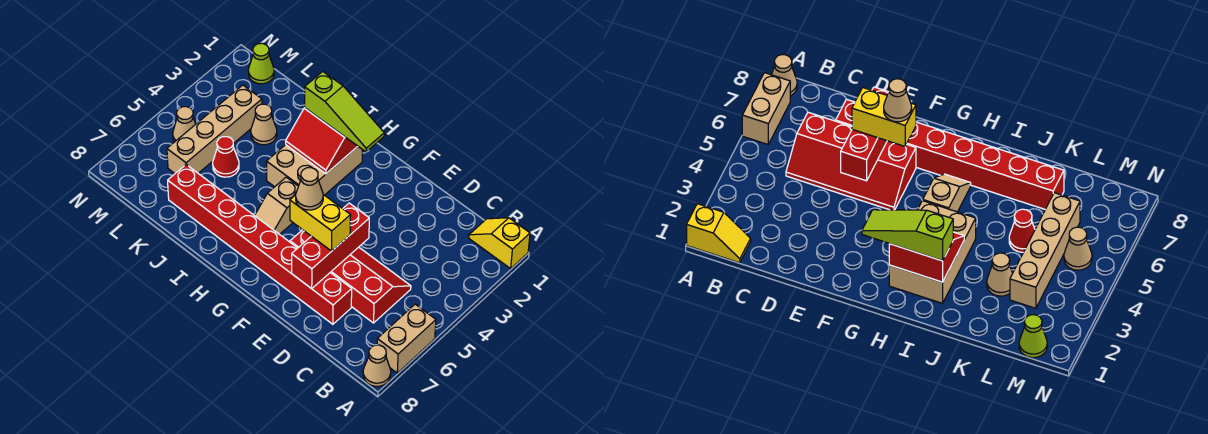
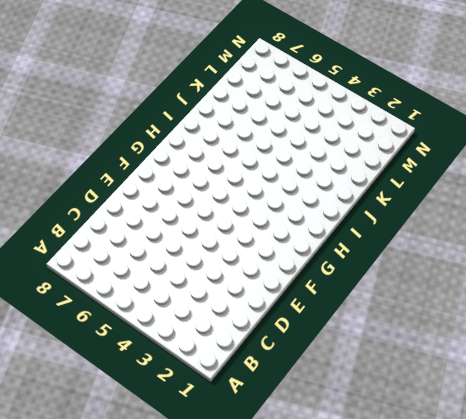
none -> yellow slope A1:B1 level 1 top A
none -> tan brick A6:A7 level 1
none -> tan cone A8 level 1

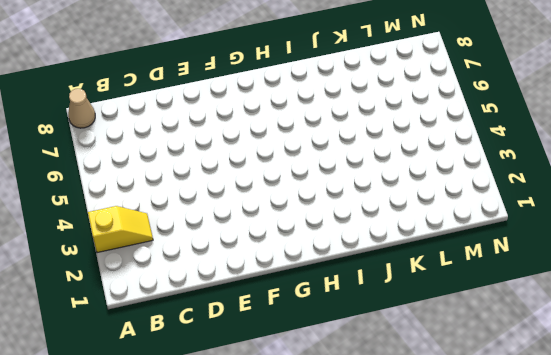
yellow slope A3:B3 level 1 top A -> yellow slope A1:B1 level 1 top A
none -> tan brick A6:A7 level 1
none -> red slope C5:F6 level 1 top 6
none -> red brick D7:K7 level 1

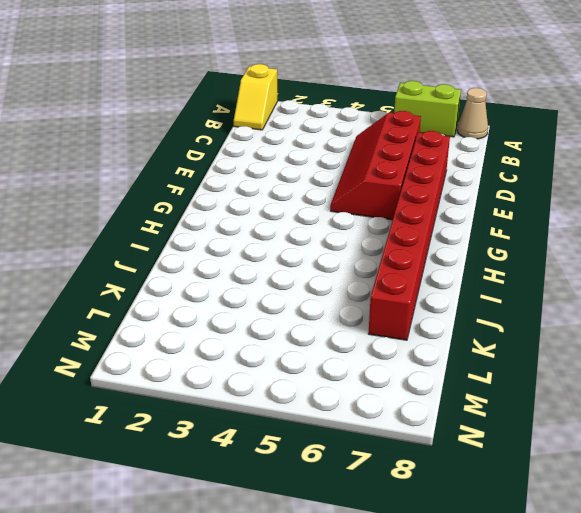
lime brick A6:A7 level 1 -> tan brick A6:A7 level 1
none -> tan brick H2:I4 level 1
none -> tan slope H5:H6 level 1 top 5
none -> tan cone K3 level 1

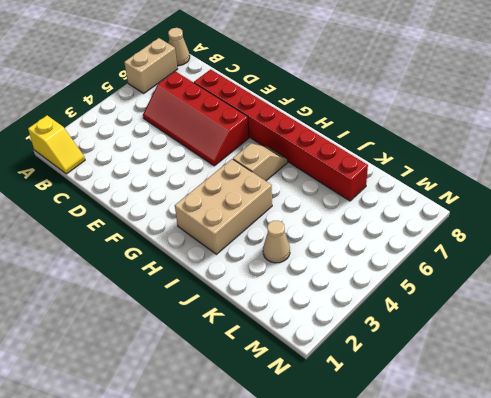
none -> red cone K5 level 1
none -> tan brick L3:L6 level 1
none -> lime cone M1 level 1

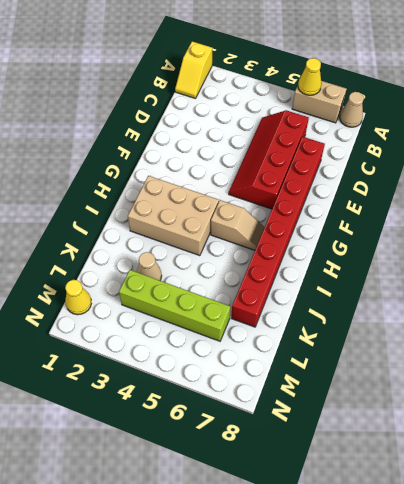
yellow cone A6 level 2 -> none
lime brick L3:L6 level 1 -> tan brick L3:L6 level 1
yellow cone M1 level 1 -> lime cone M1 level 1
none -> red cone K5 level 1
none -> tan cone M5 level 1
none -> red brick E5:E7 level 2

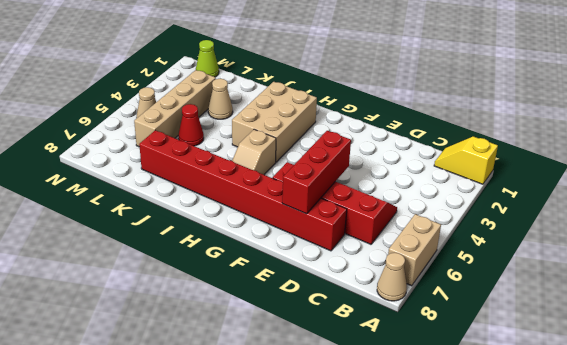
none -> red slope H2:I3 level 2 top 2
none -> yellow brick E6:F6 level 3
none -> lime slope G2:I2 level 3 top I

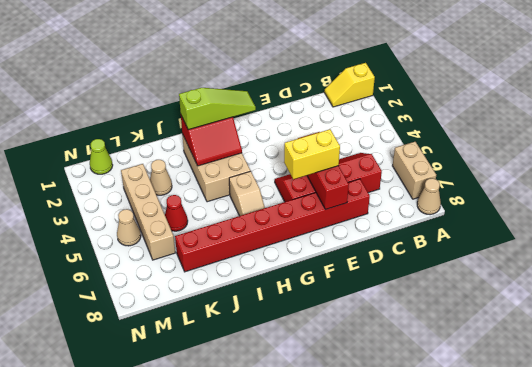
none -> tan cone F6 level 4

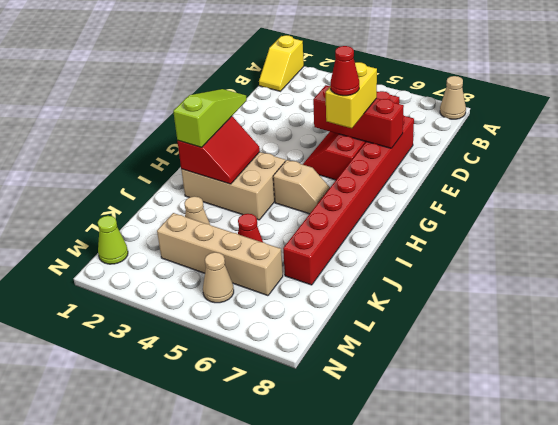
red cone F6 level 4 -> tan cone F6 level 4
none -> tan brick A6:A7 level 1

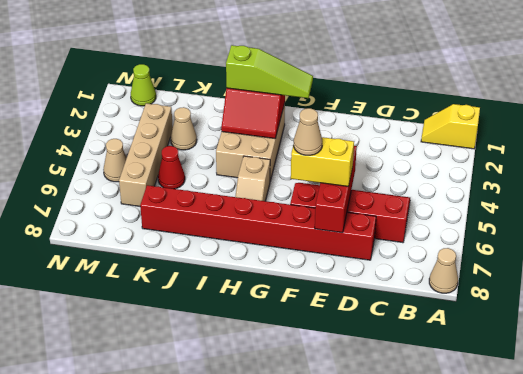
none -> tan brick A6:A7 level 1

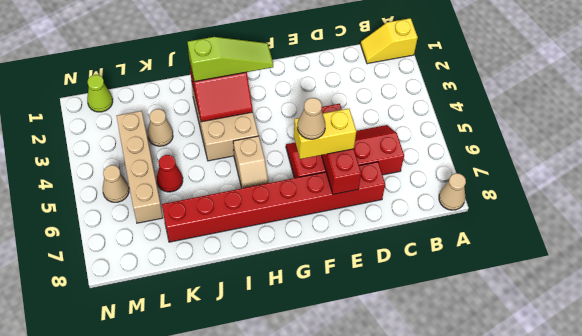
none -> tan brick A6:A7 level 1

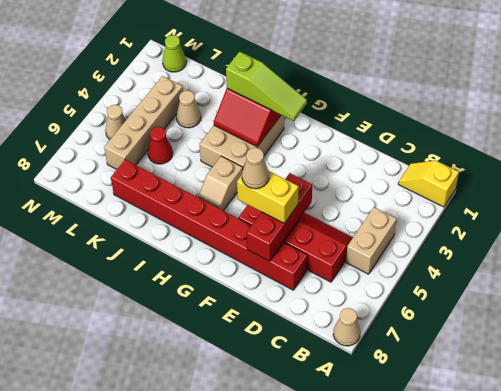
tan brick B4:B5 level 1 -> tan brick A6:A7 level 1

